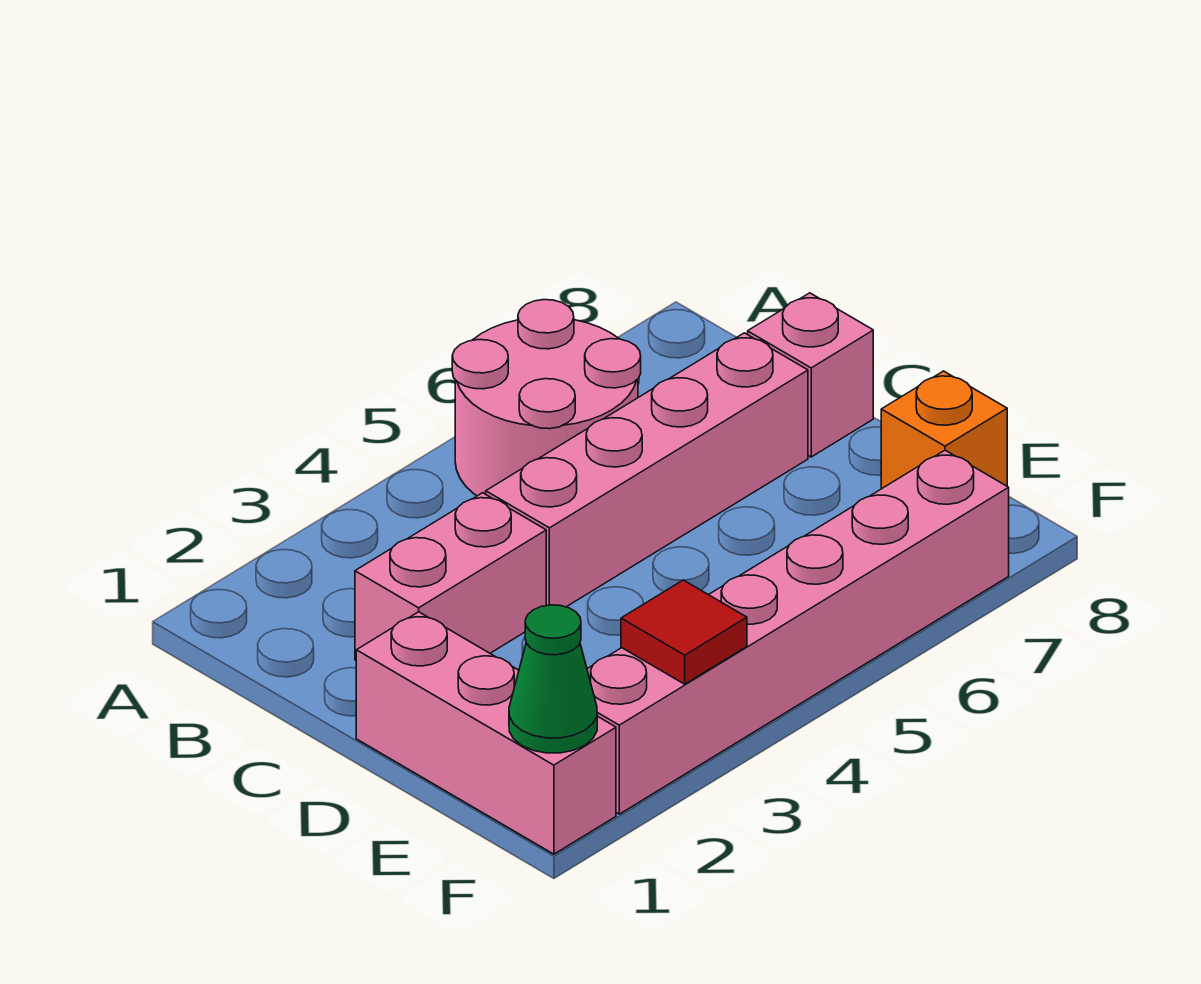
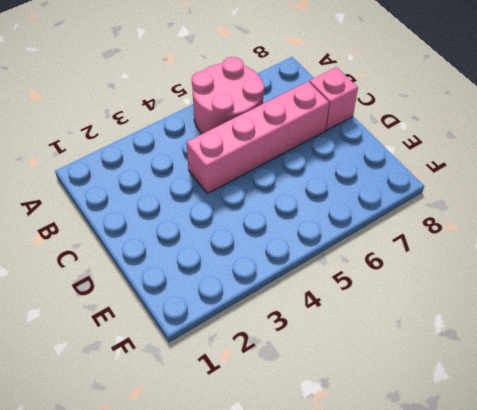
none -> pink brick C2:C3 level 1
none -> pink brick D1:F1 level 1

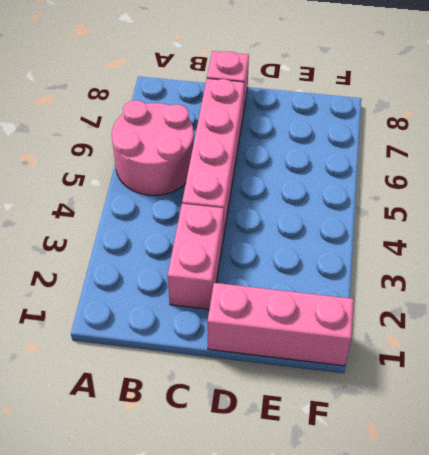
none -> orange brick E8 level 1
none -> pink brick F2:F7 level 1

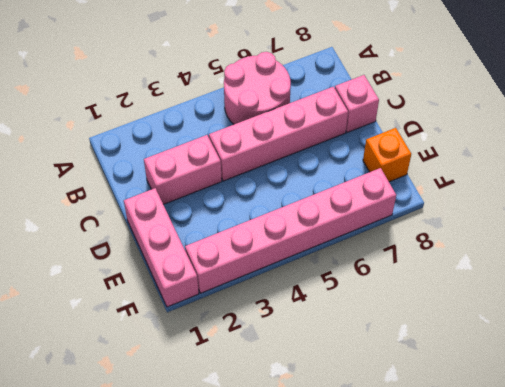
none -> green cone F1 level 2
none -> red tile F3 level 2

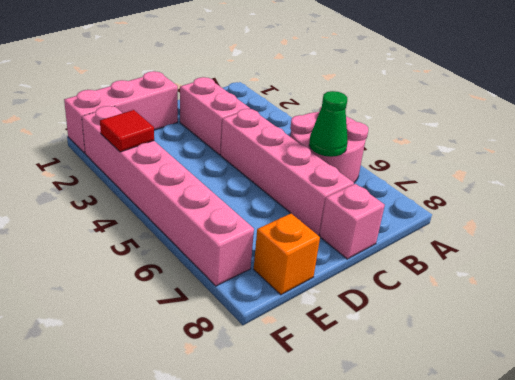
green cone B6 level 2 -> green cone F1 level 2

